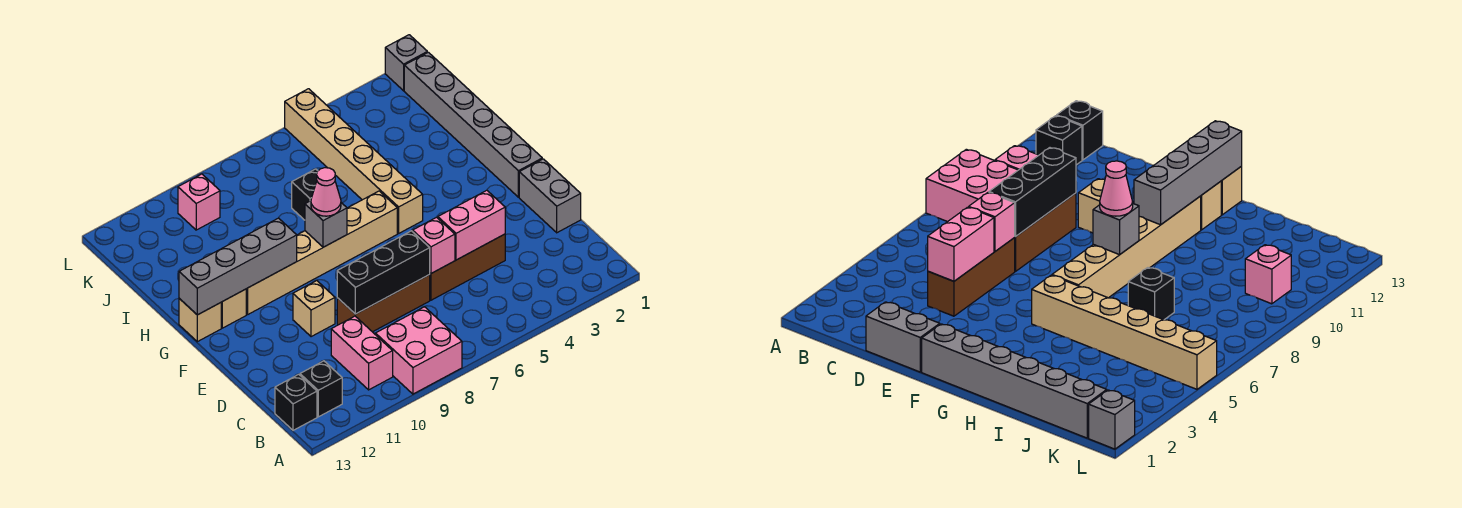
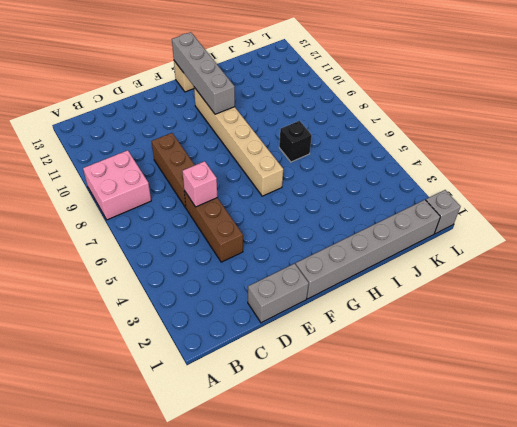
none -> pink brick B10:C10 level 1
none -> black brick B12 level 1
none -> black brick B13 level 1

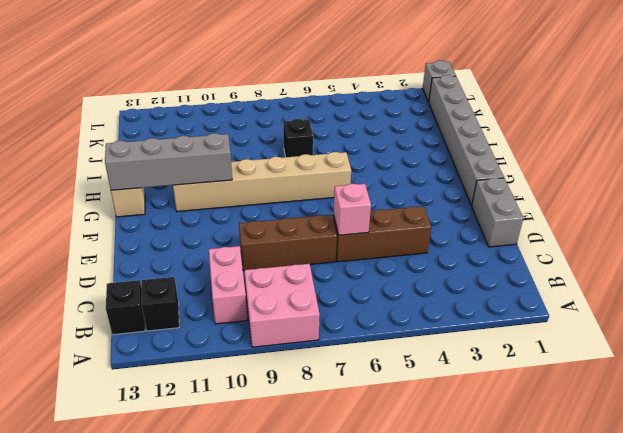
none -> tan brick E10 level 1
none -> tan brick G5:L5 level 1
none -> tan brick G12 level 1

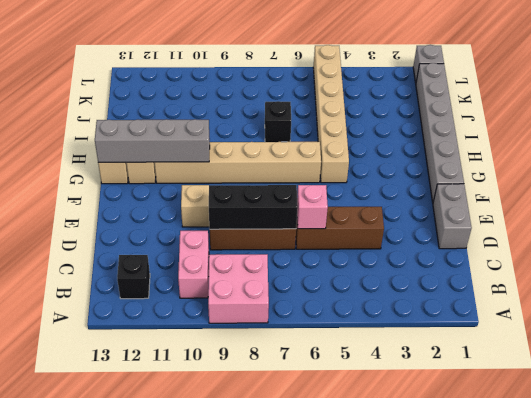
none -> black brick B13 level 1
none -> pink brick K10 level 1
none -> pink brick D4:D5 level 2

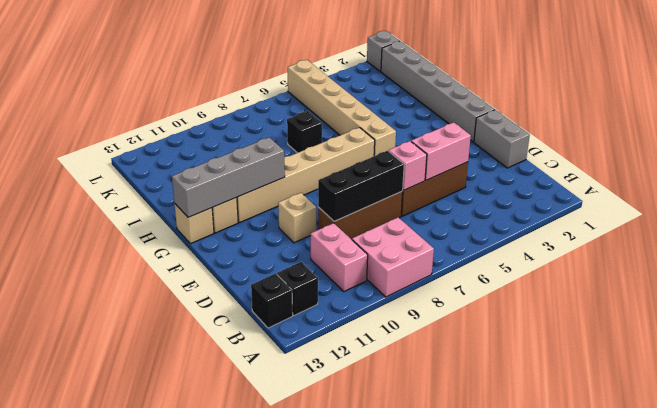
none -> pink brick K10 level 1
none -> grey brick G8 level 2
none -> pink cone G8 level 3

